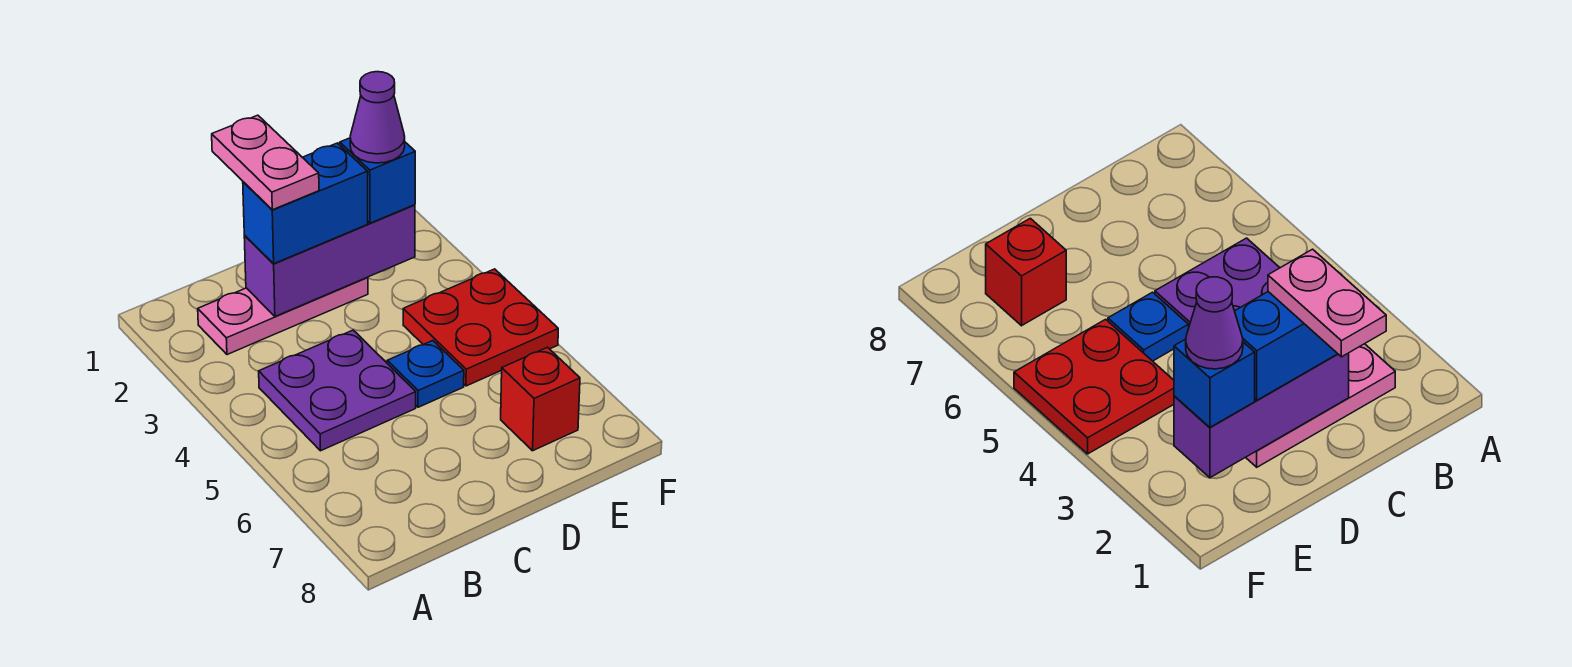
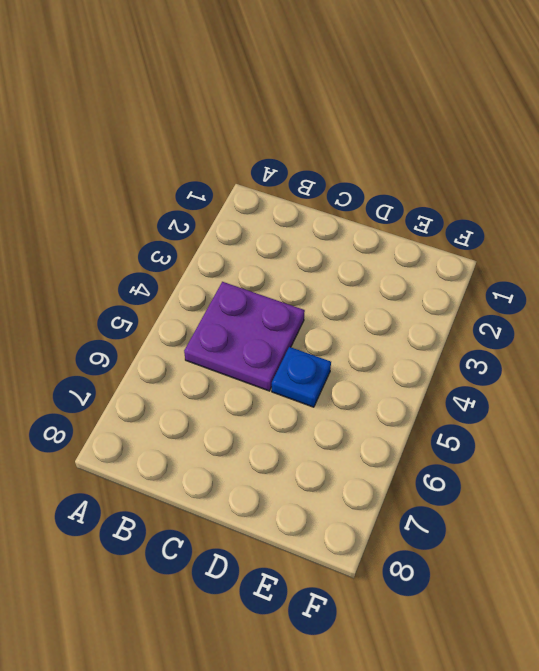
none -> pink plate B2:D2 level 1
none -> red plate E4:F5 level 1

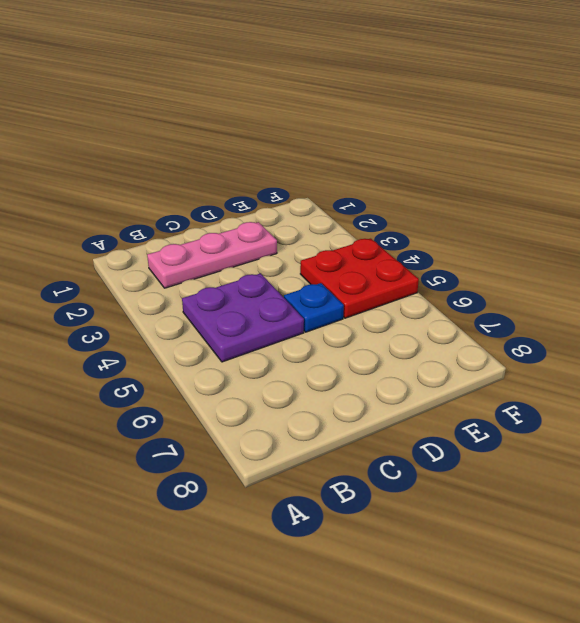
none -> red brick E7 level 1
none -> purple brick C2:E2 level 2

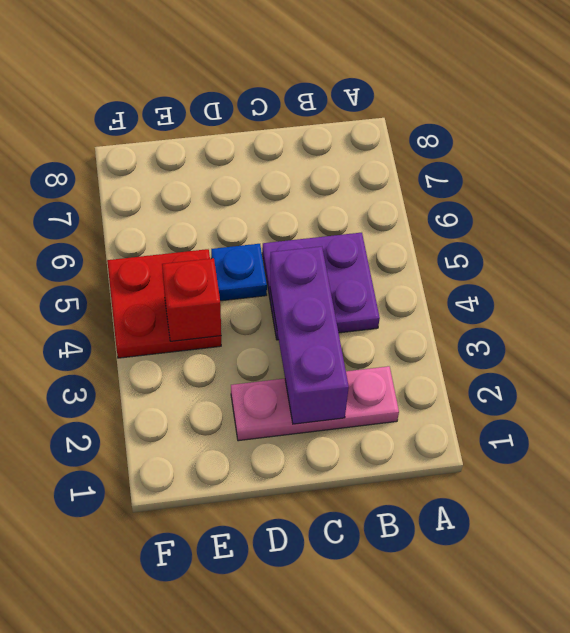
purple brick C2:C4 level 2 -> purple brick C2:E2 level 2
red brick E4 level 2 -> red brick E7 level 1
none -> blue brick C2:D2 level 3
none -> blue brick E2 level 3

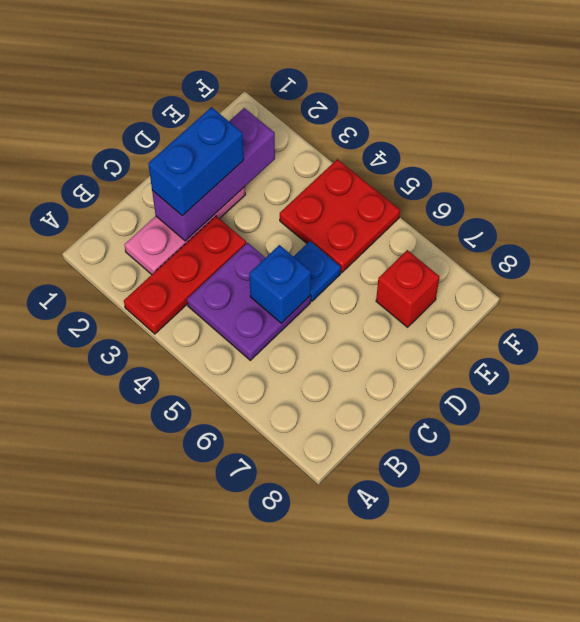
red plate A3:C3 level 1 -> none
blue brick C5 level 2 -> blue brick E2 level 3
none -> pink plate C1:C2 level 4
none -> purple cone E2 level 4

